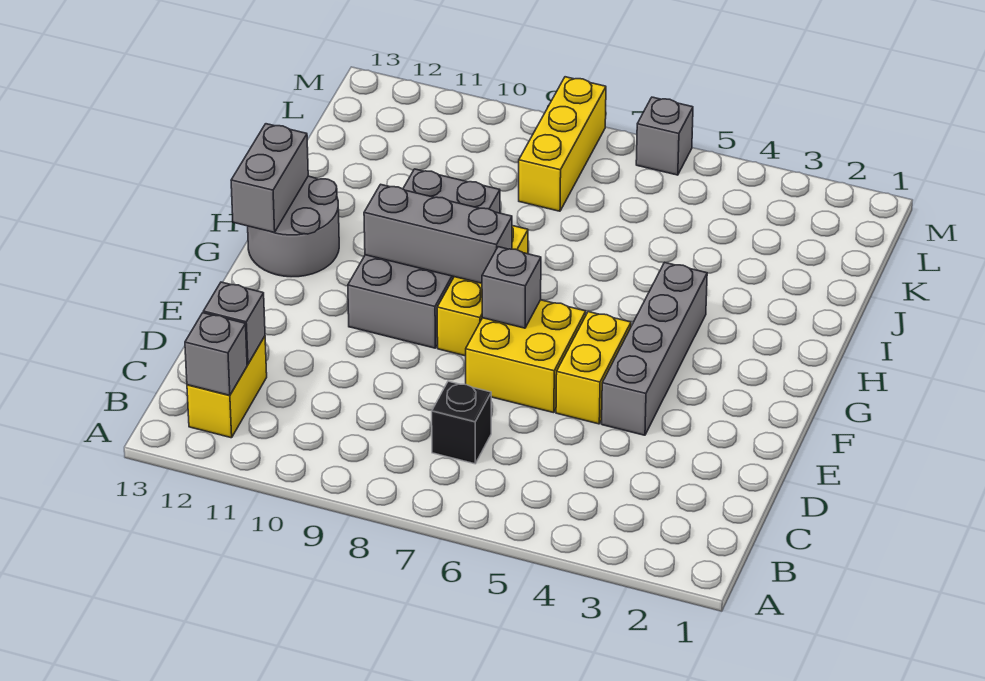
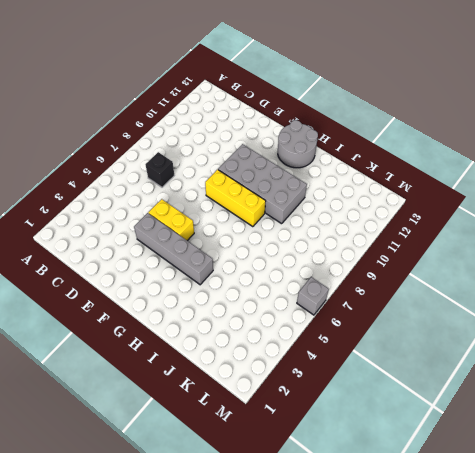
none -> yellow brick B12:C12 level 1
none -> yellow brick E6:F7 level 1
none -> yellow brick K8:M8 level 1

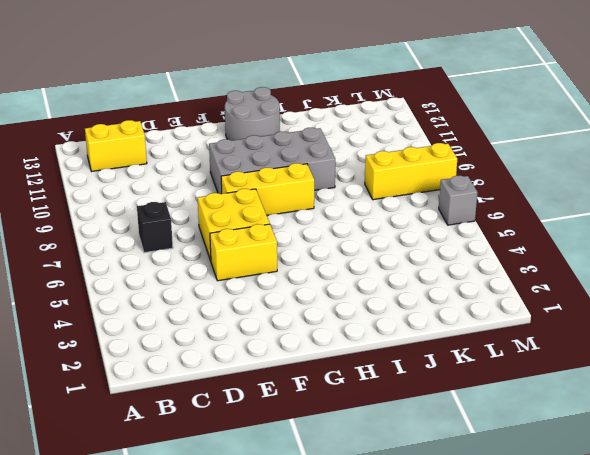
none -> grey brick E4:H4 level 1
none -> grey brick B12 level 2
none -> grey brick C12 level 2

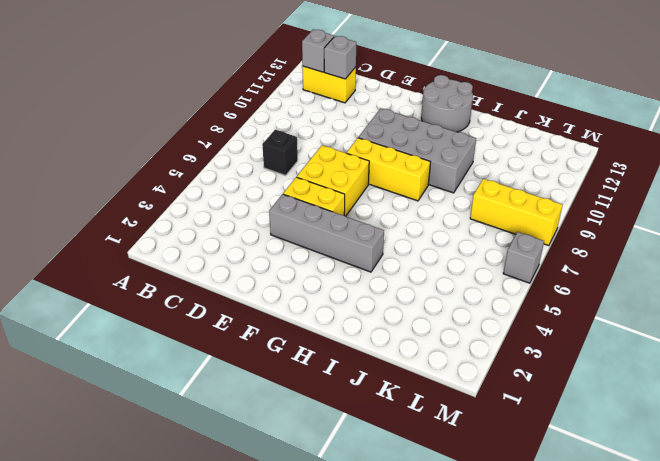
none -> grey brick F7 level 2
none -> grey brick G8:G10 level 2
none -> grey brick G13:H13 level 2

